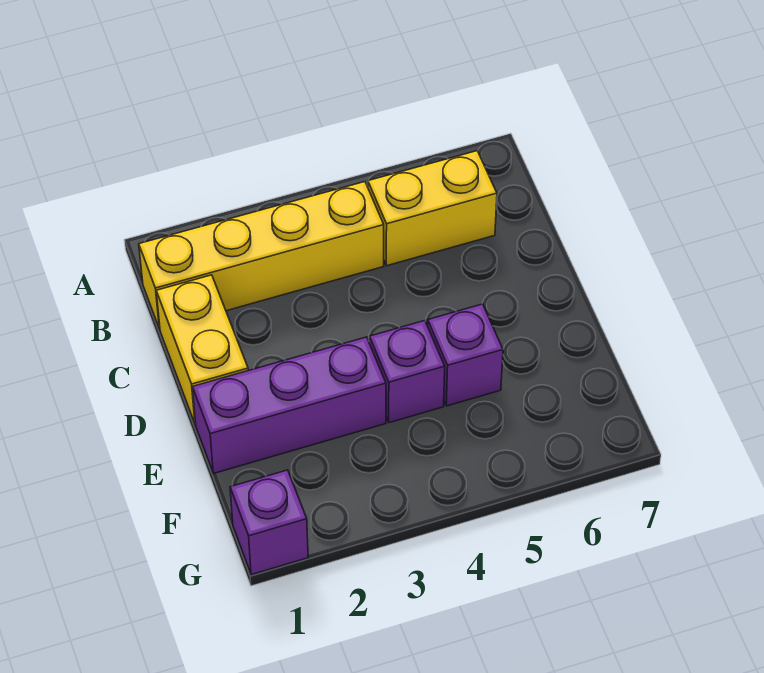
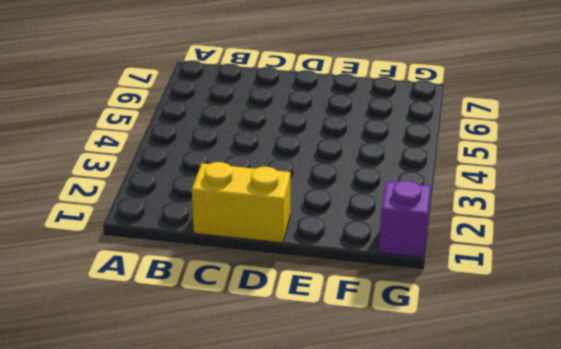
none -> yellow brick B1:B4 level 1
none -> yellow brick B5:B6 level 1

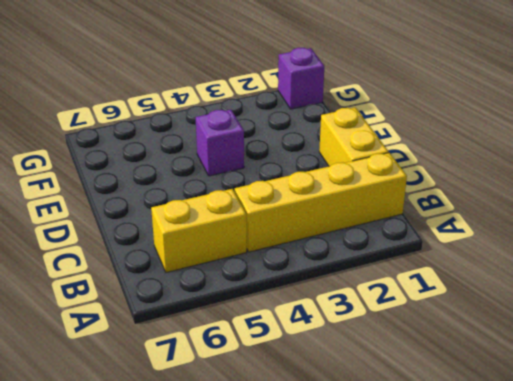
none -> purple brick E1:E3 level 1
none -> purple brick E5 level 1

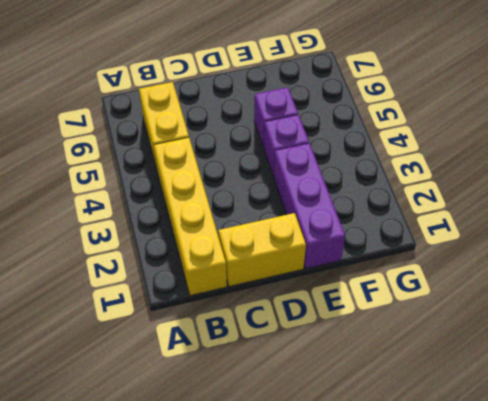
none -> purple brick G1 level 1

